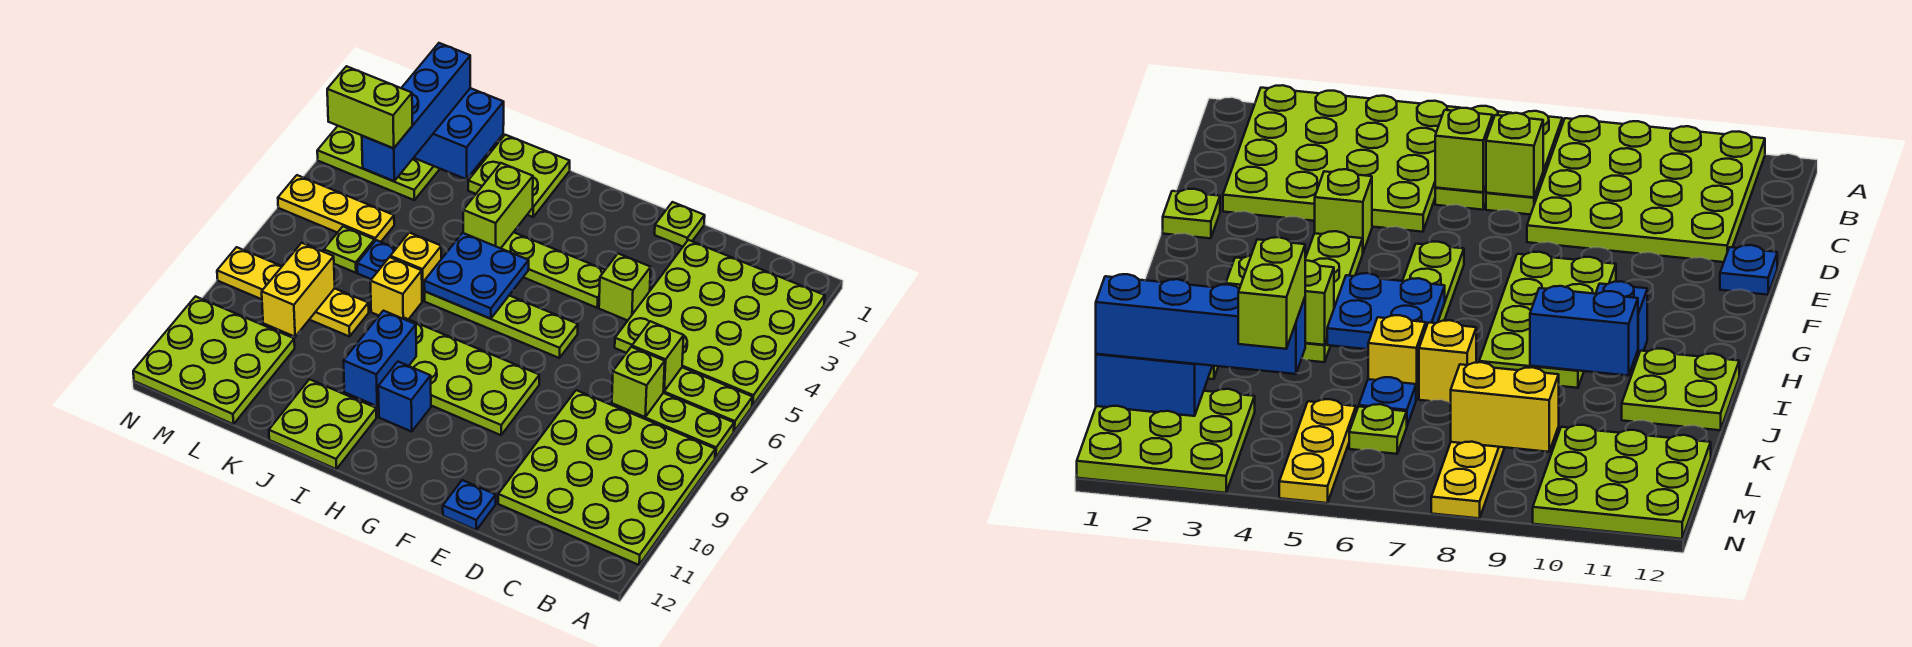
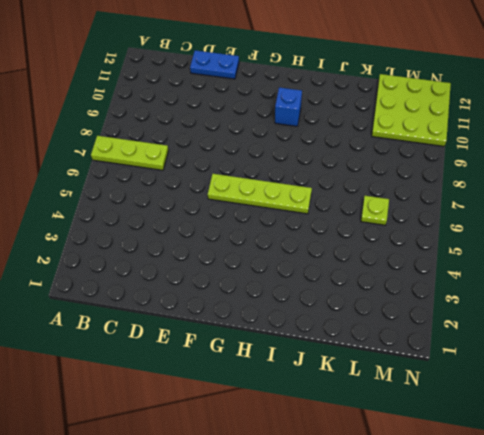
blue plate D12:E12 level 1 -> blue plate E12 level 1
none -> lime plate A2:D5 level 1
none -> lime plate A6:C6 level 1
none -> lime plate A8:D11 level 1
none -> lime plate E1 level 1

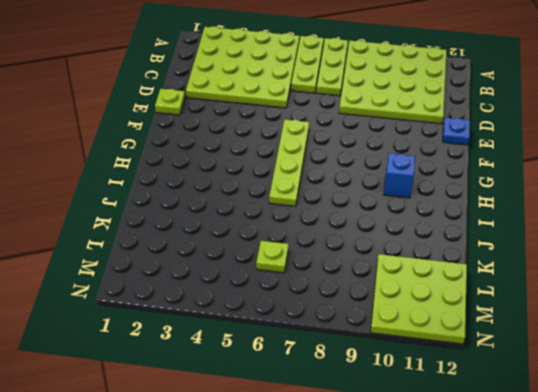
none -> lime brick E4 level 1
none -> lime plate F4:I4 level 1
none -> lime plate F8:I9 level 1
none -> lime plate I1:J2 level 1

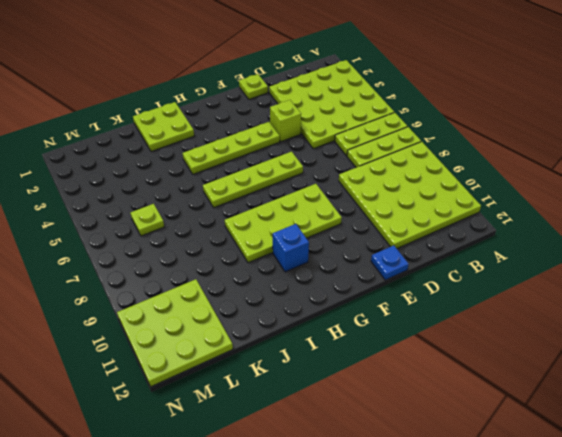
none -> lime plate I11:J12 level 1
none -> yellow brick J6 level 1
none -> yellow brick J7 level 1
none -> blue plate K6 level 1

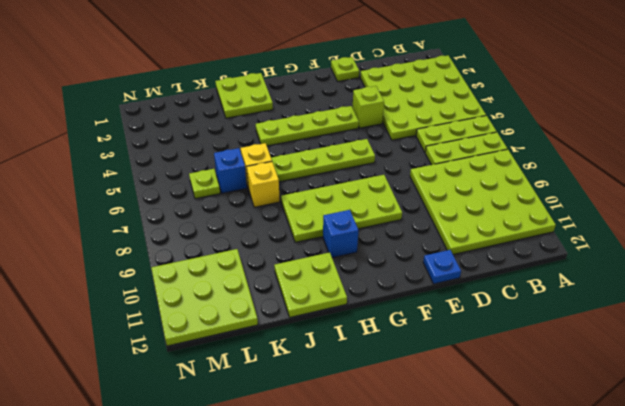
blue brick K6 level 1 -> blue plate K6 level 1
none -> yellow plate K8:N8 level 1
none -> lime plate L1:N3 level 1
none -> yellow plate L5:N5 level 1
none -> lime brick C6 level 2

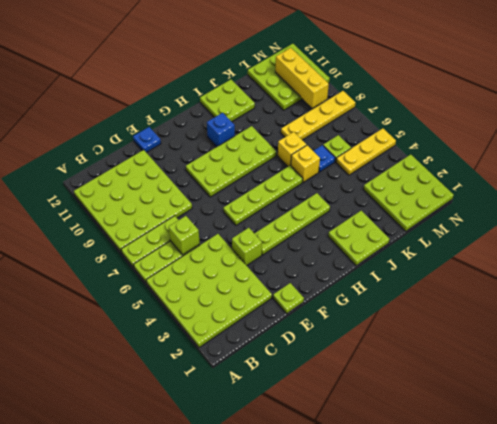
yellow brick M9:M11 level 2 -> none
none -> lime brick C7 level 2
none -> blue plate H5:I6 level 2
none -> lime brick I3:I4 level 2
none -> blue brick I9:I10 level 2

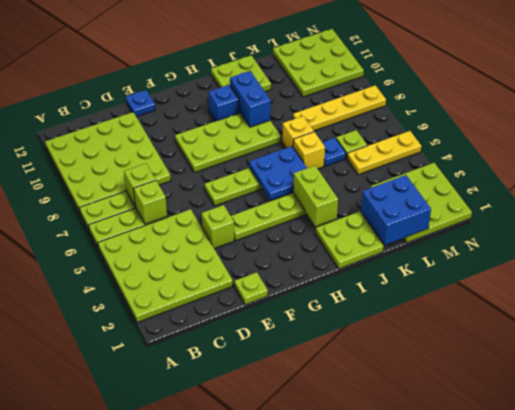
none -> yellow brick L8:L9 level 2
none -> blue brick L1:L4 level 3
none -> lime brick L4:M4 level 4

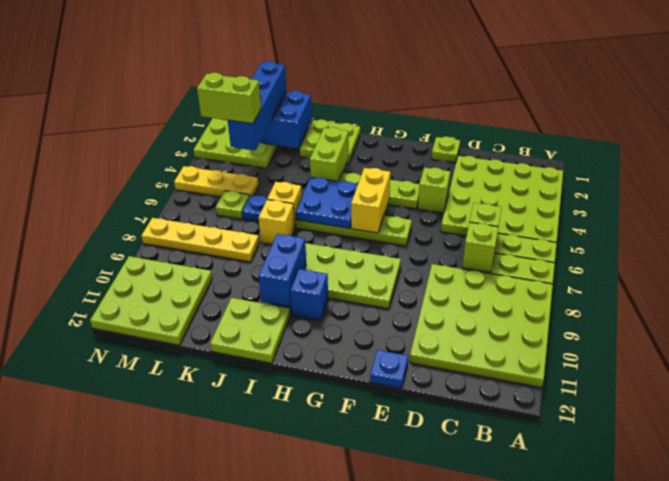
yellow brick G5:G6 level 2 -> yellow brick L8:L9 level 2

